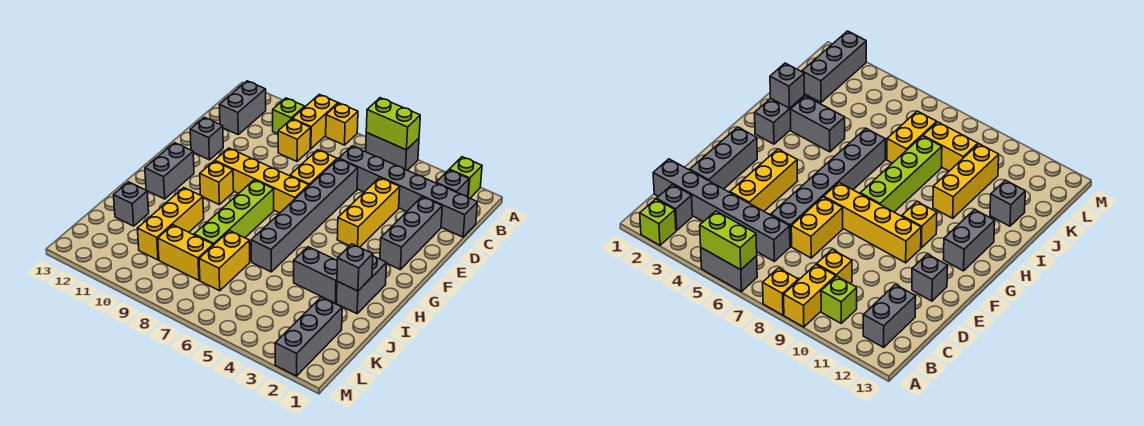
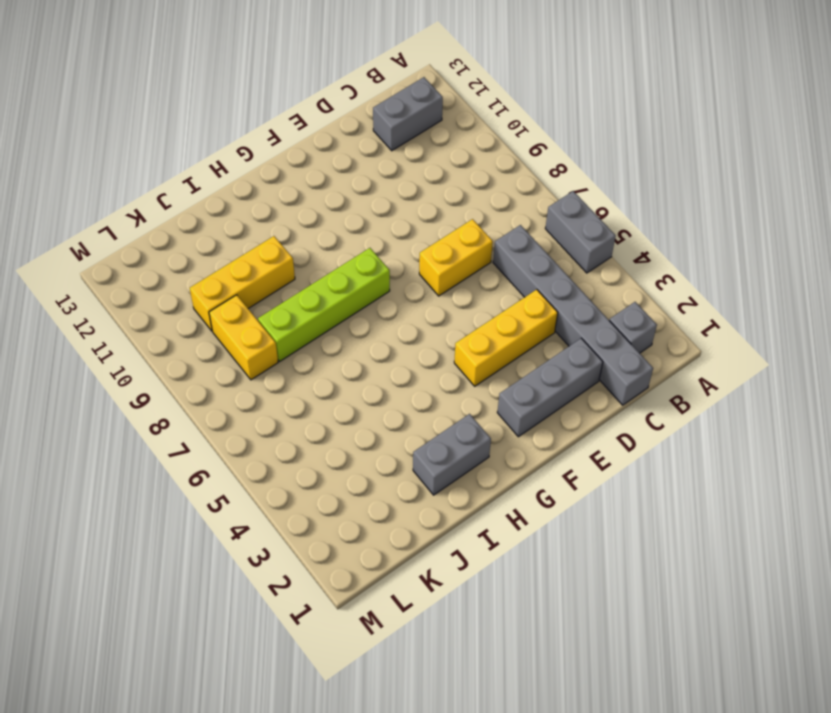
none -> lime brick A2 level 1
none -> yellow brick A8 level 1
none -> yellow brick A9:B9 level 1

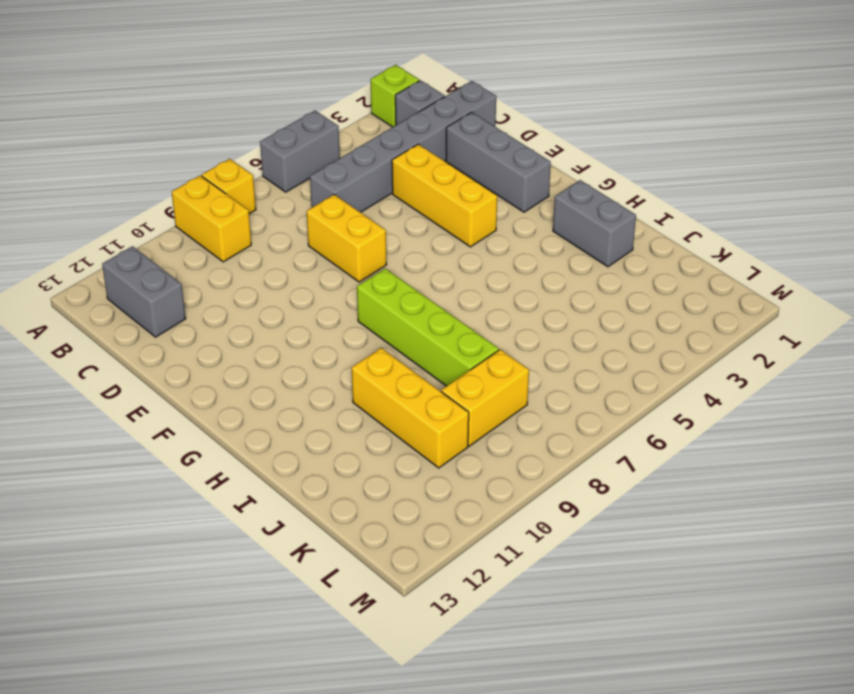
none -> lime brick B10 level 1
none -> yellow brick C9 level 1
none -> grey brick D6:I6 level 1

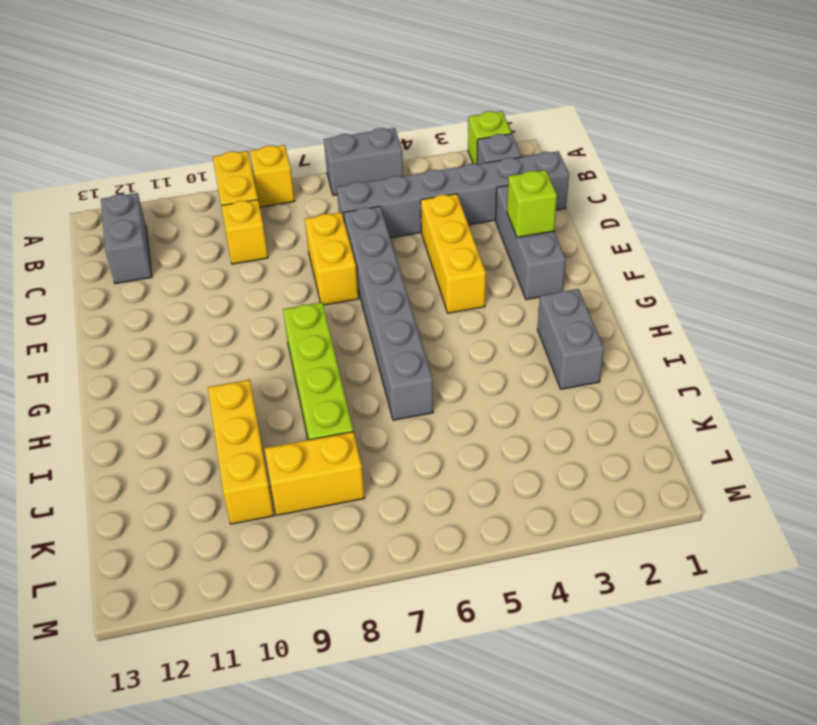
lime brick E2 level 2 -> lime brick B10 level 1
none -> grey brick E12 level 1
none -> yellow brick F7:F10 level 1
none -> yellow brick G10 level 1

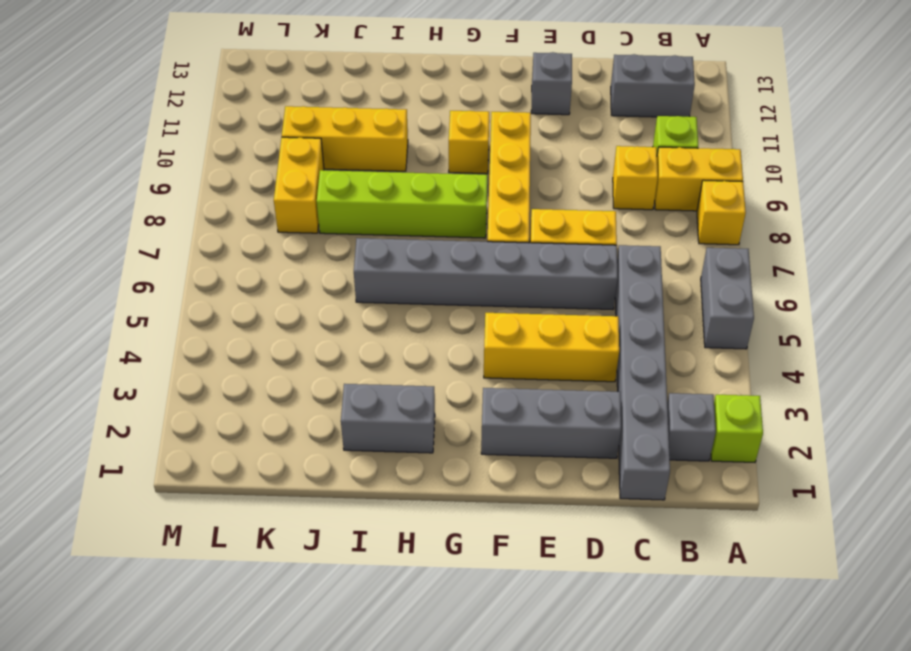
none -> grey brick G12:H12 level 1
none -> grey brick I3:I4 level 1
none -> yellow brick J7:K7 level 1

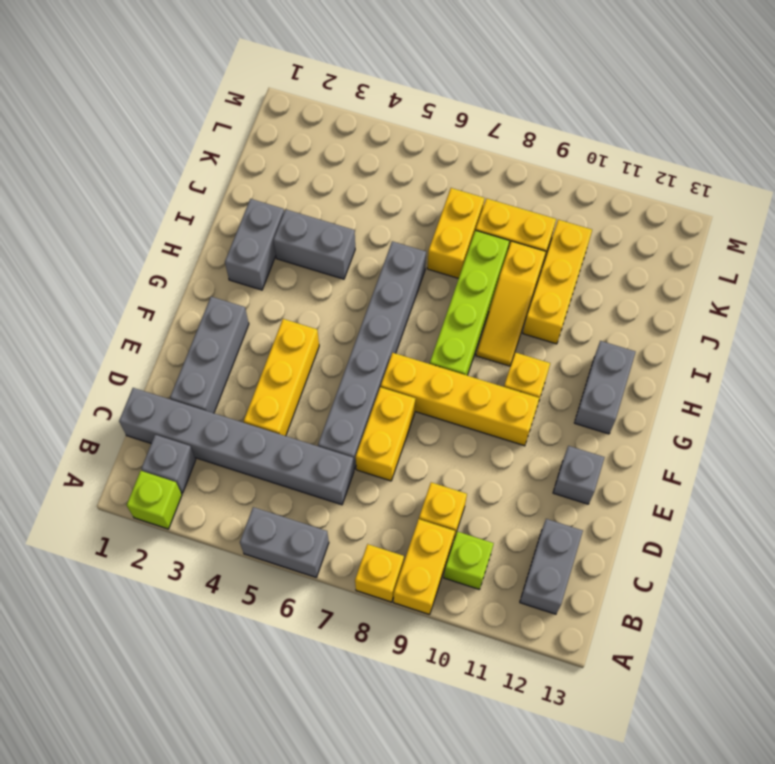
yellow slope H9:J9 level 1 top J -> none
none -> grey brick J12 level 1
none -> grey brick K2:M2 level 1
none -> lime brick A5:A6 level 2

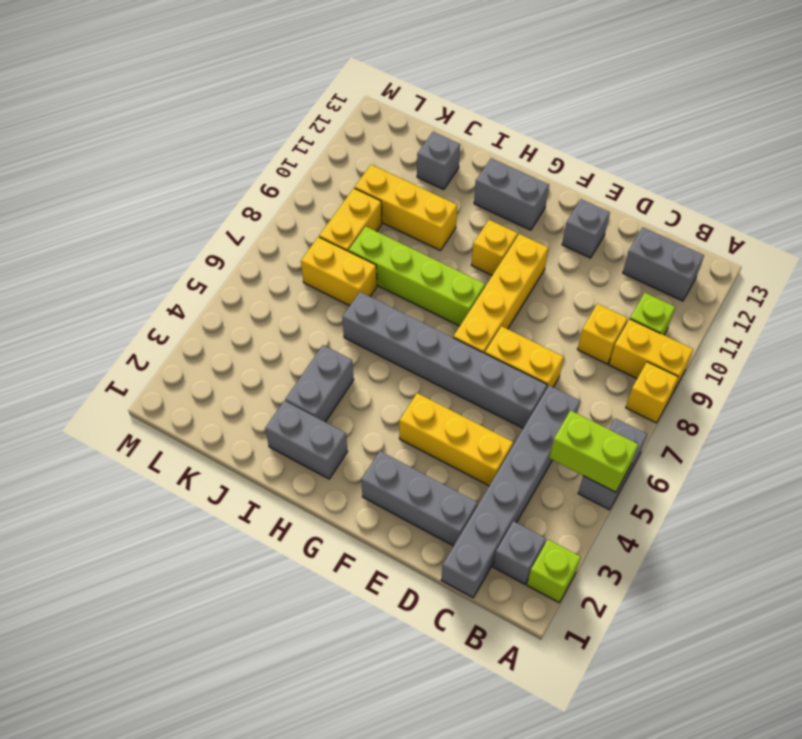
lime brick A5:B5 level 2 -> lime brick A5:A6 level 2
none -> grey brick K2:M2 level 1
none -> grey brick I2 level 2

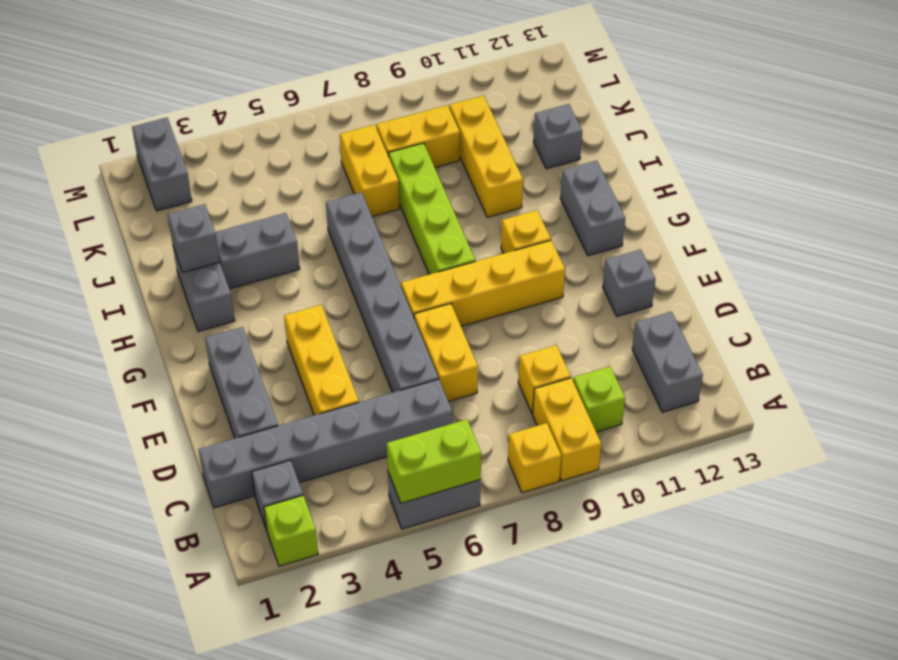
grey brick L2:M2 level 1 -> grey brick K2:M2 level 1

